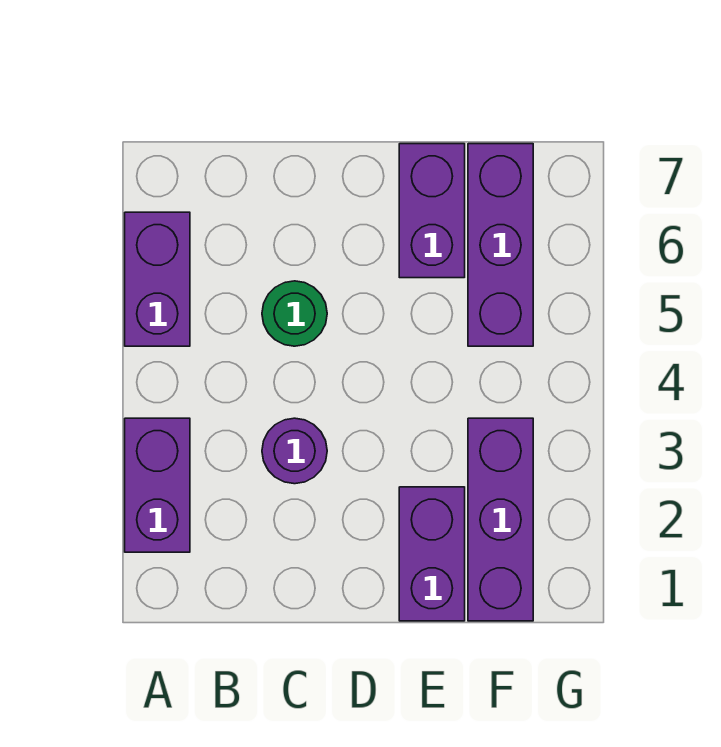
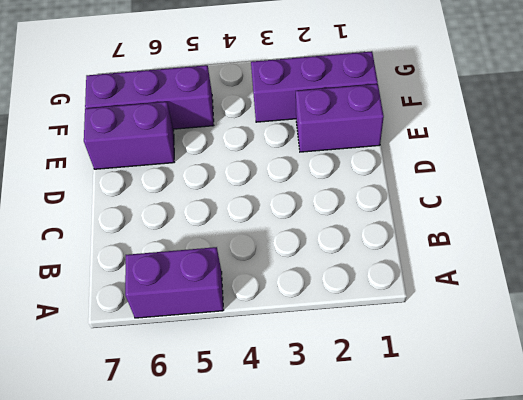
none -> purple brick A2:A3 level 1
none -> purple round brick C3 level 1

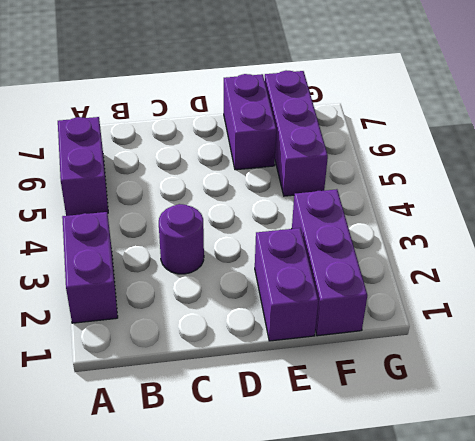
none -> green round brick C5 level 1

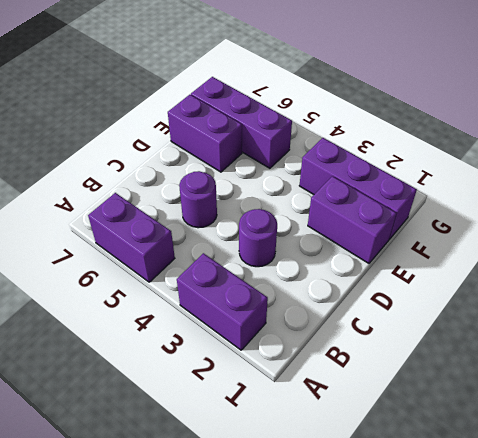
purple round brick C5 level 1 -> green round brick C5 level 1

